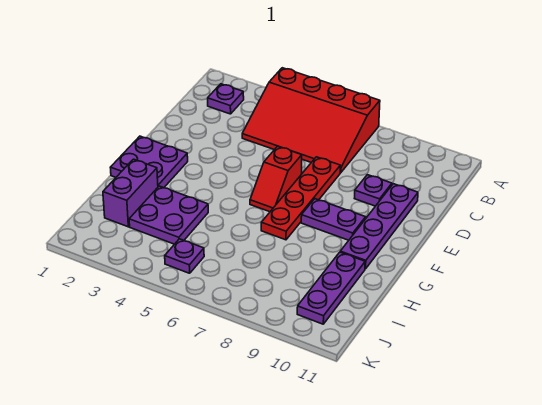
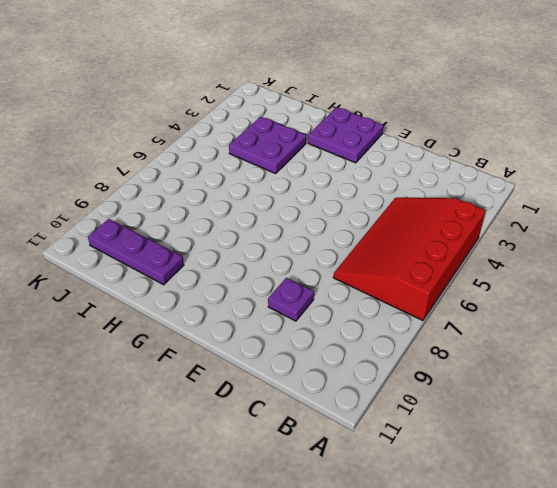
none -> purple plate B2 level 1
none -> red plate D7:G7 level 1
none -> purple plate D10:G10 level 1

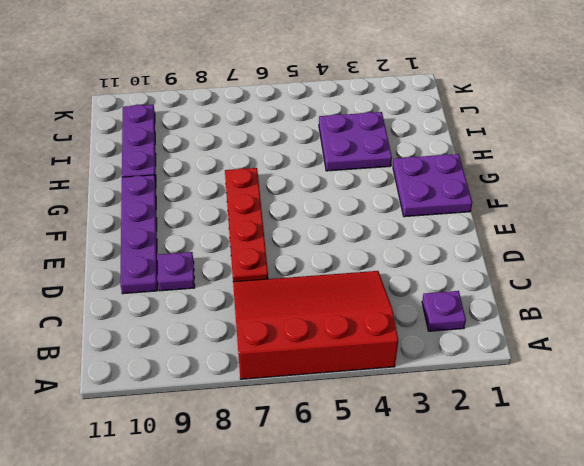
none -> red slope E6:F6 level 1 top E
none -> purple plate F8:F9 level 1
none -> purple brick H2:I2 level 1

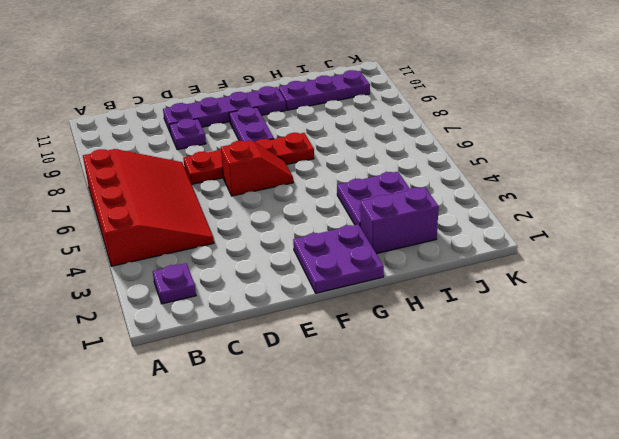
none -> purple plate J5 level 1

